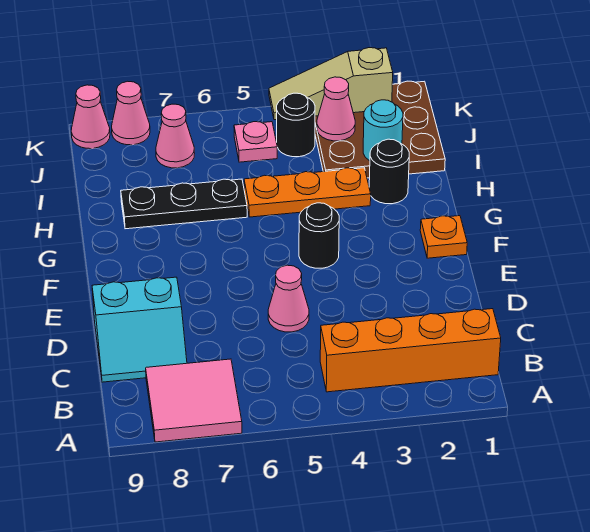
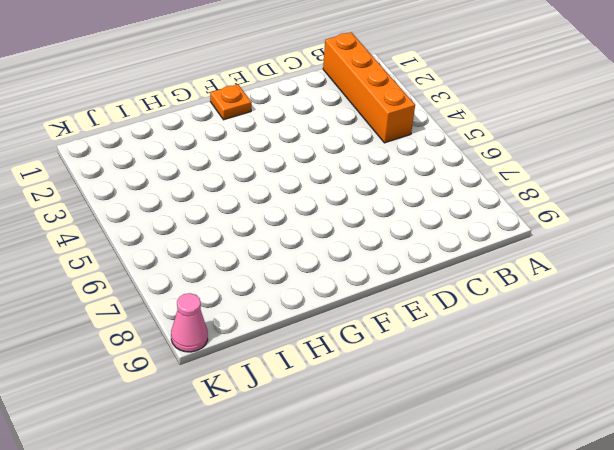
none -> pink tile A7:B8 level 1
none -> cyan slope C8:D9 level 1 top D
none -> pink cone D5 level 1

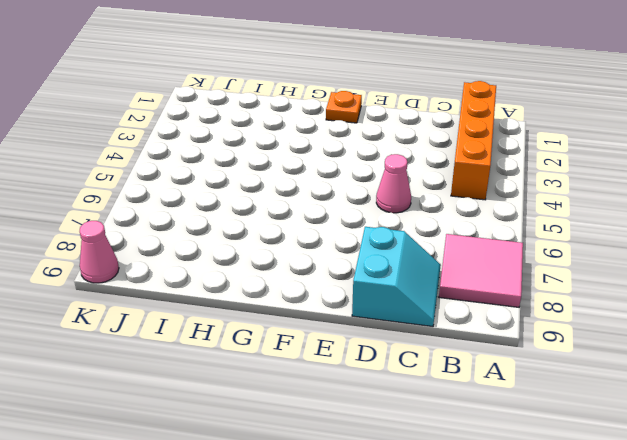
none -> black round brick F4 level 1
none -> black round brick H2 level 1
none -> orange plate H3:H5 level 1

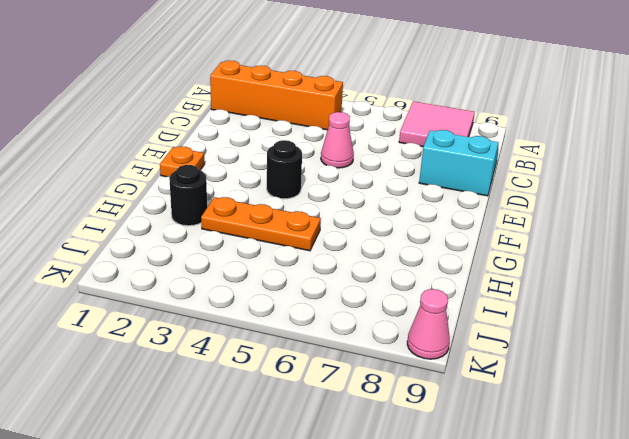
none -> black plate H6:H8 level 1
none -> brown plate I1:K3 level 1
none -> black round brick J4 level 1

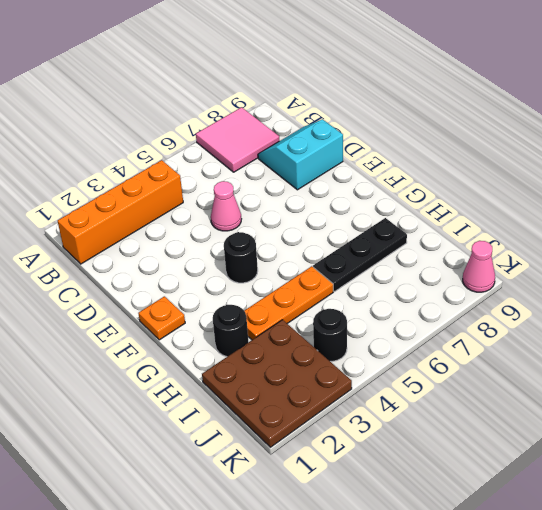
none -> pink plate J5 level 1
none -> pink cone J7 level 1
none -> pink cone K8 level 1

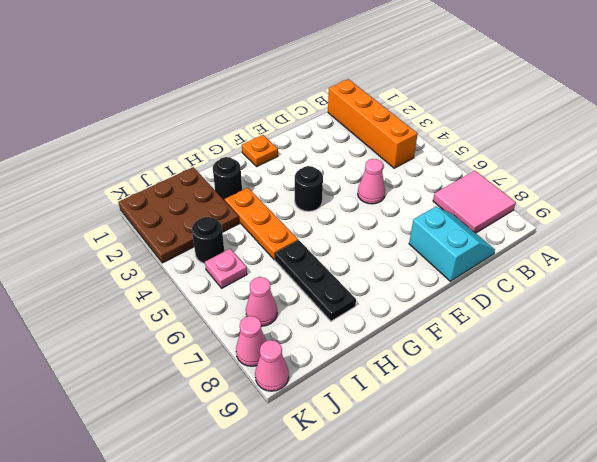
none -> cyan round brick I2 level 2
none -> pink cone J3 level 2
none -> tan slope K2:K4 level 2 top 2

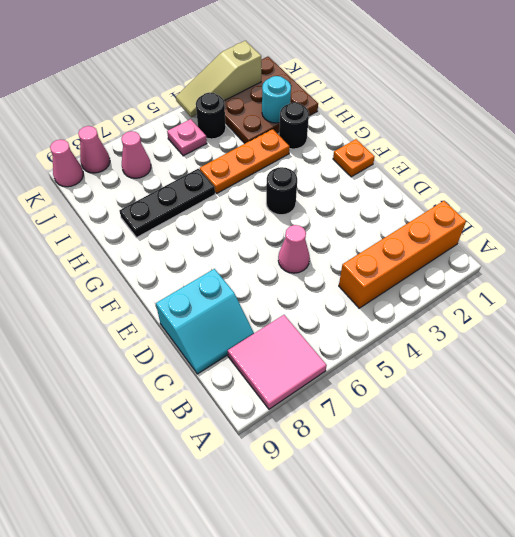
none -> pink cone J3 level 2

